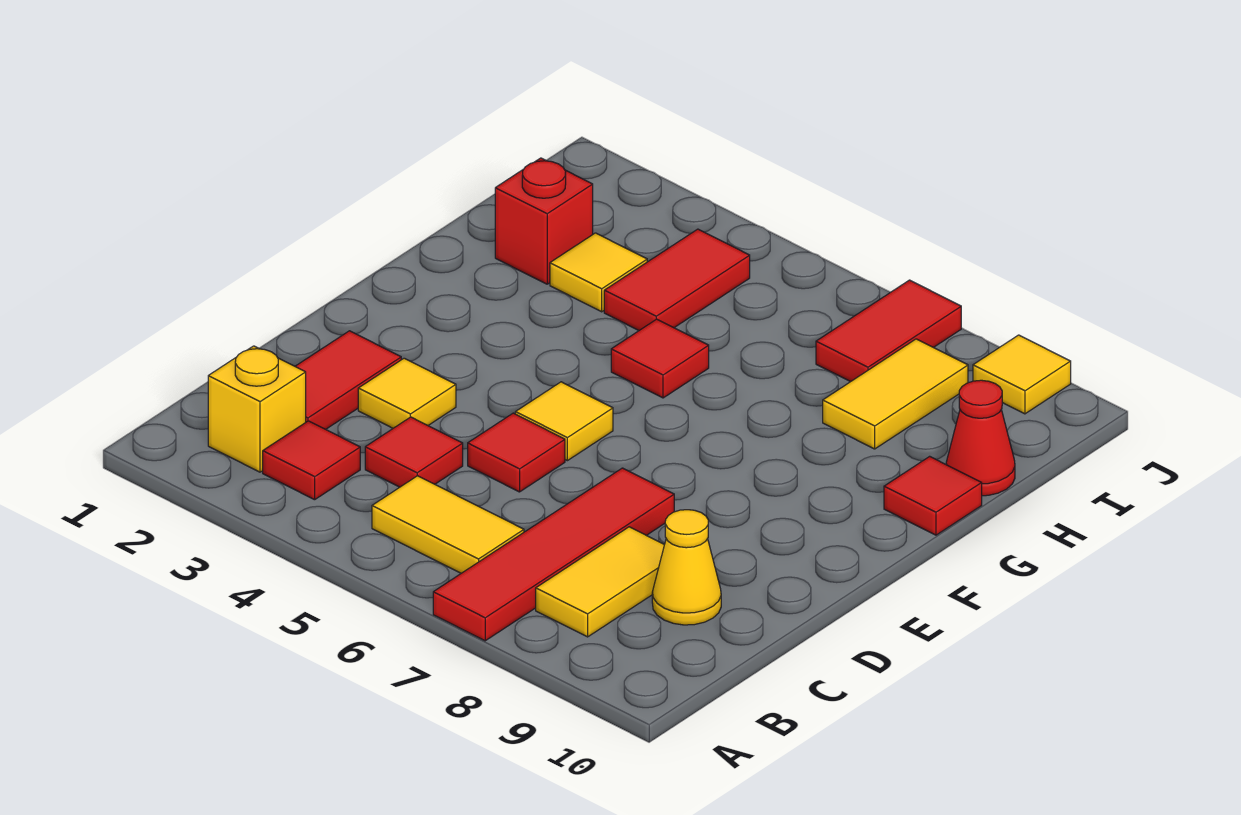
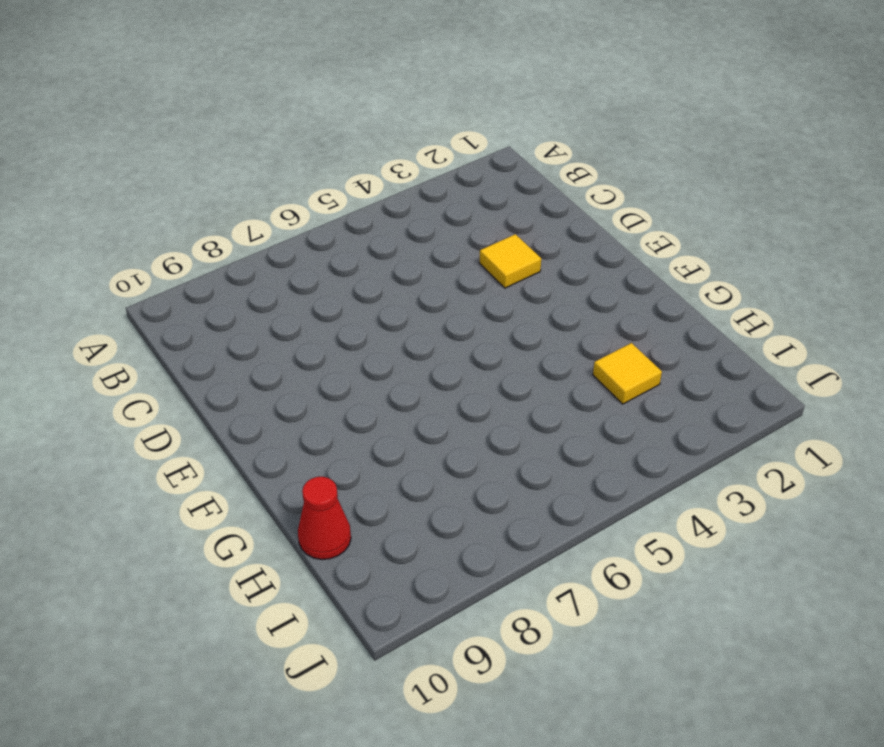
none -> red tile A7:D7 level 1
none -> yellow brick B2 level 1
none -> red tile B3 level 1

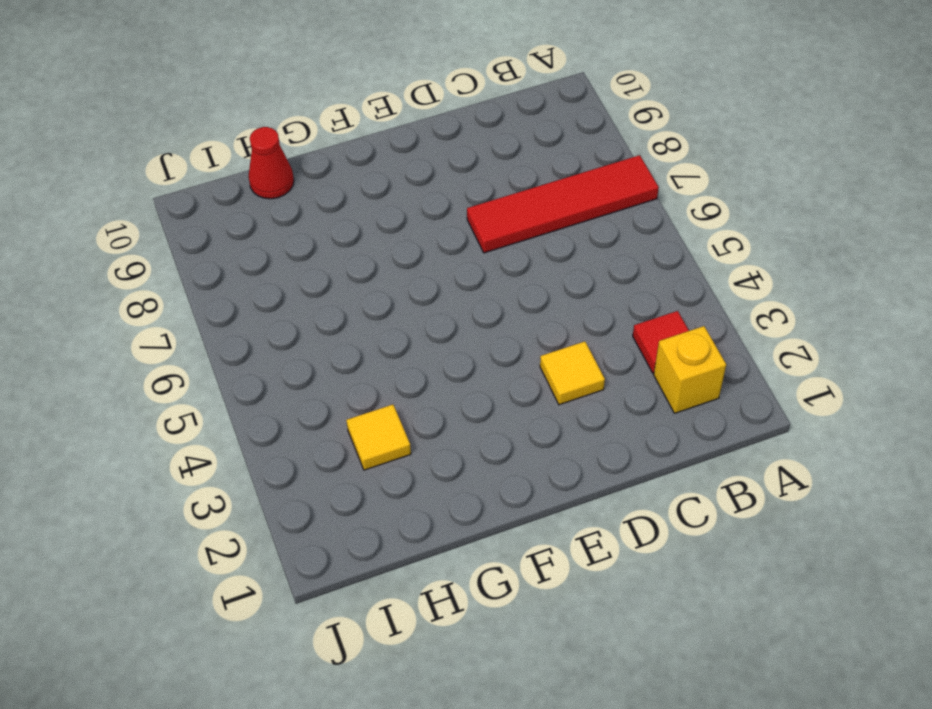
none -> yellow tile B5:B6 level 1
none -> yellow tile B8:C8 level 1
none -> red tile C2:D2 level 1

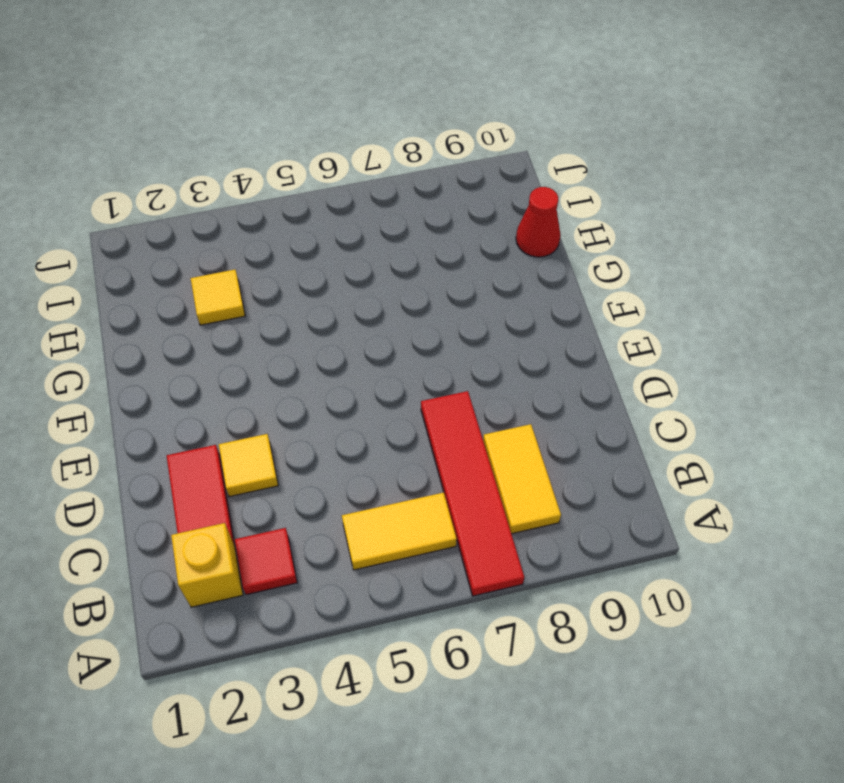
none -> red tile C4 level 1
none -> yellow cone C9 level 1
none -> red tile D5 level 1

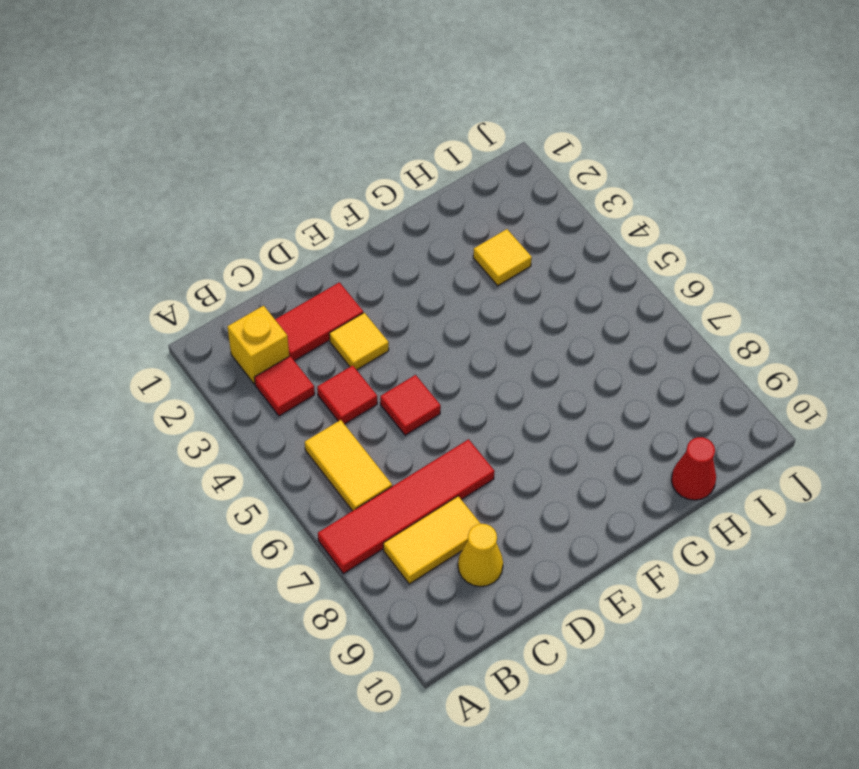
none -> yellow tile E5 level 1
none -> red tile G5 level 1
none -> red tile G10 level 1

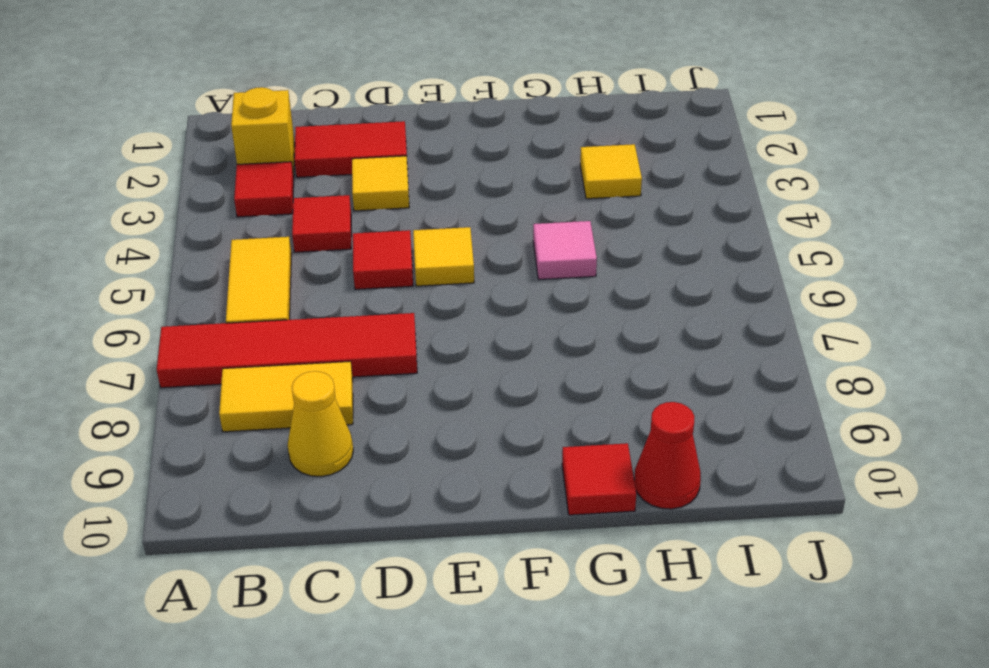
pink tile G5 level 1 -> red tile G5 level 1
none -> red brick H2 level 1
none -> red tile H4:I4 level 1
none -> yellow tile H8:I8 level 1

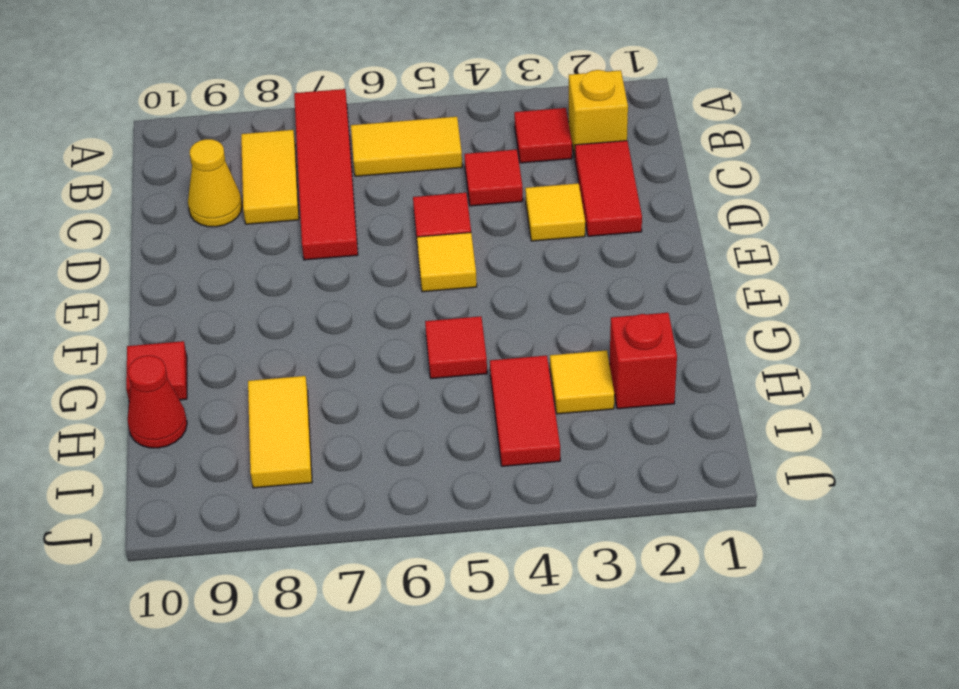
none -> red tile I7:J7 level 1
none -> yellow tile J9 level 1

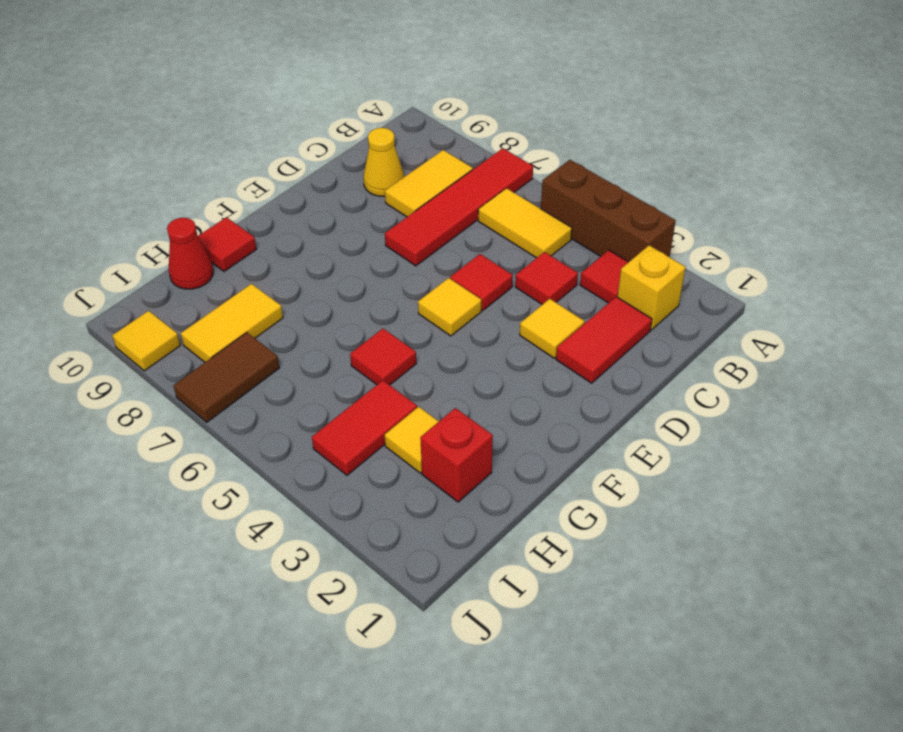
brown brick A3:A5 level 1 -> none
brown tile I7:J7 level 1 -> red tile I7:J7 level 1

